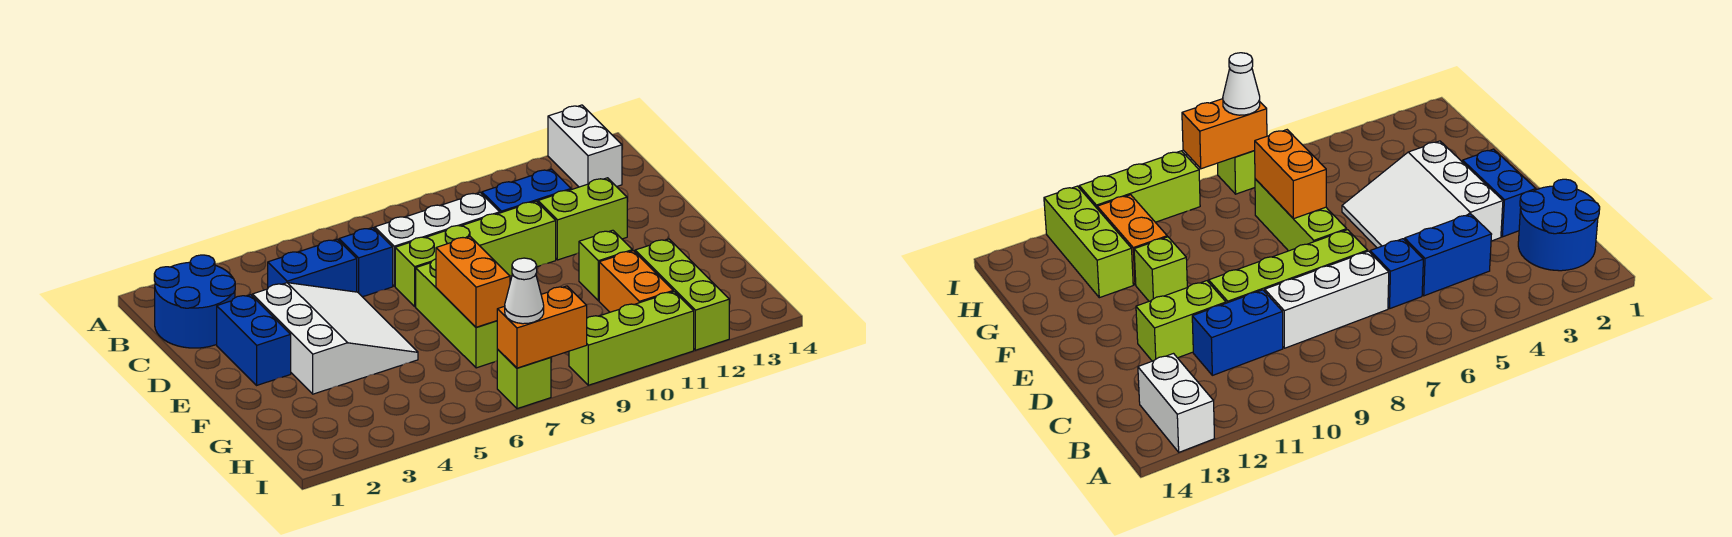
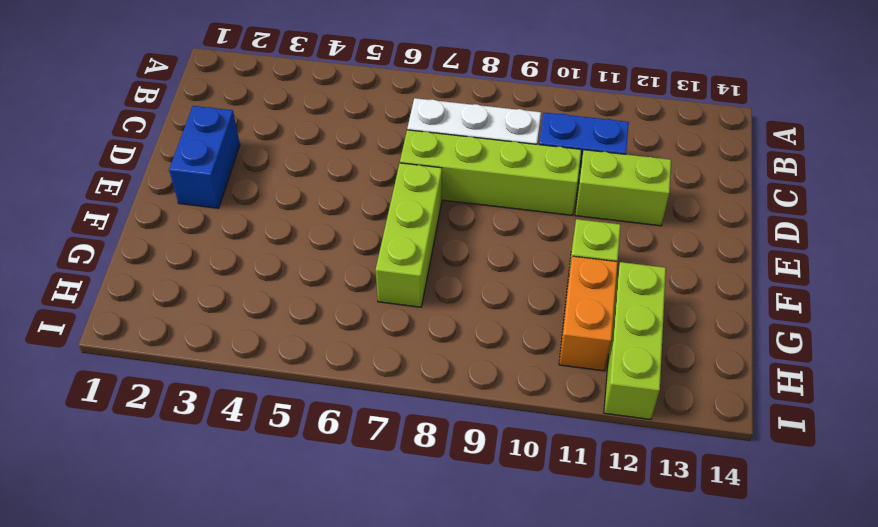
none -> white brick A13:B13 level 1
none -> blue round brick B1:C2 level 1
none -> blue brick C4:C5 level 1

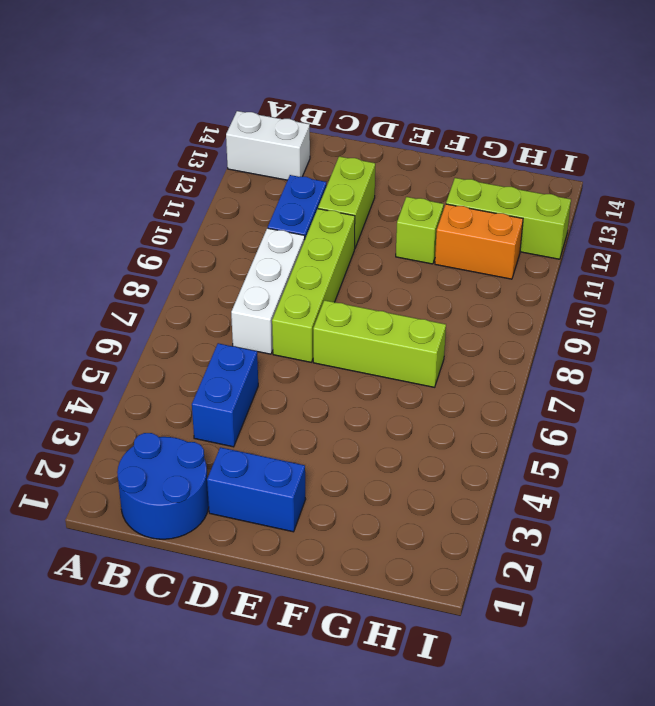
none -> blue brick C6 level 1
none -> white slope D3:F5 level 1 top 3
none -> lime brick I7 level 1

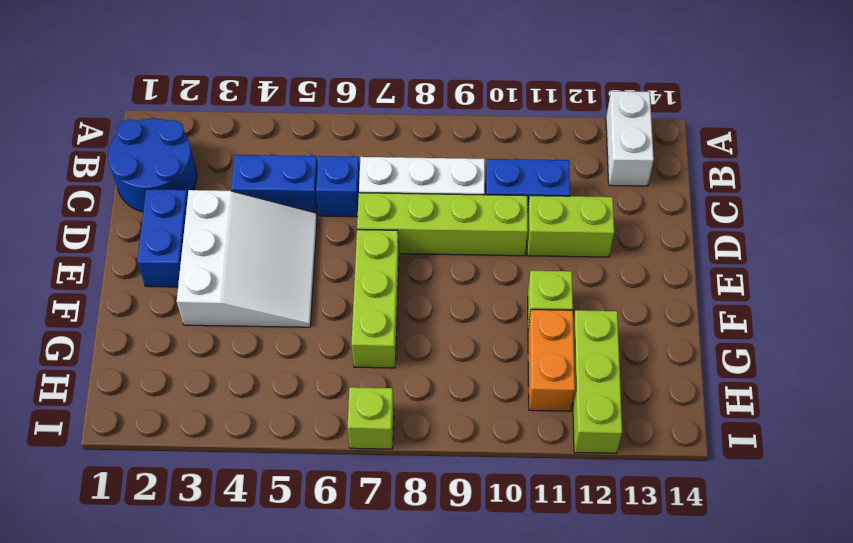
none -> lime brick I9:I11 level 1
none -> orange brick F7:G7 level 2
none -> orange brick I7:I8 level 2

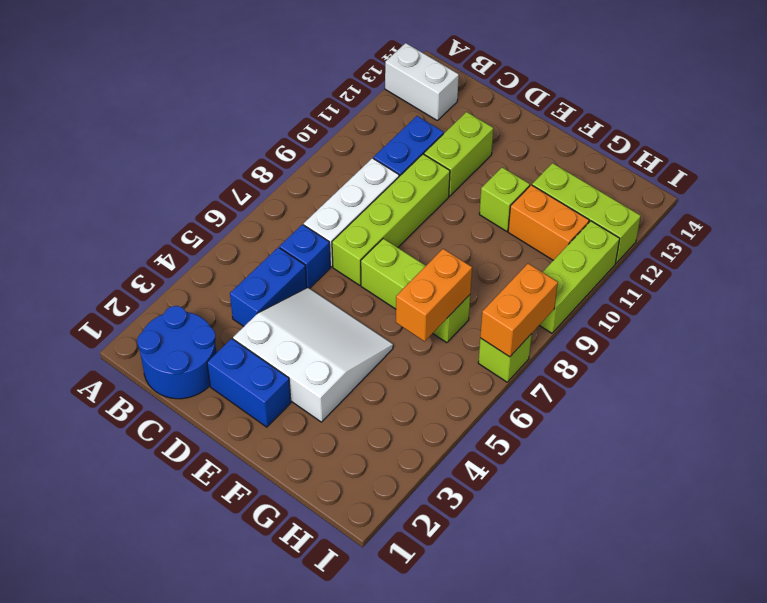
orange brick G6:G7 level 2 -> orange brick F7:G7 level 2
none -> white cone I7 level 3

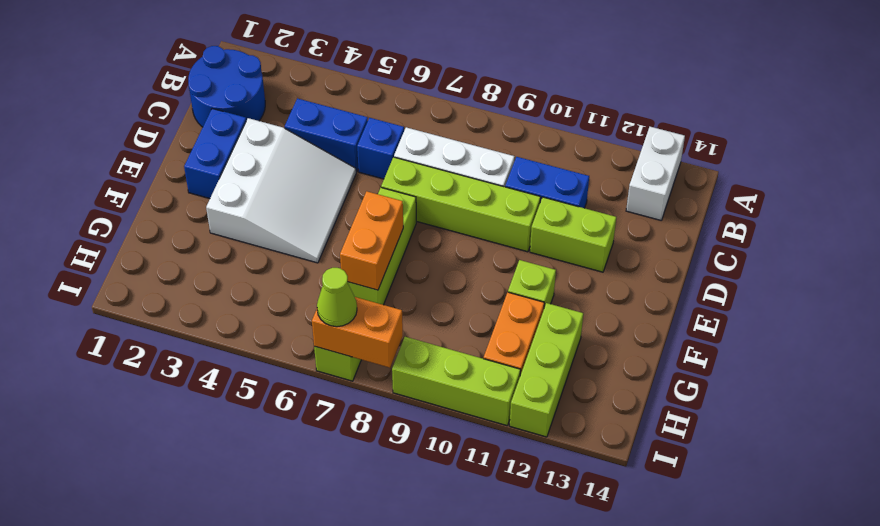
lime cone I7 level 3 -> white cone I7 level 3

